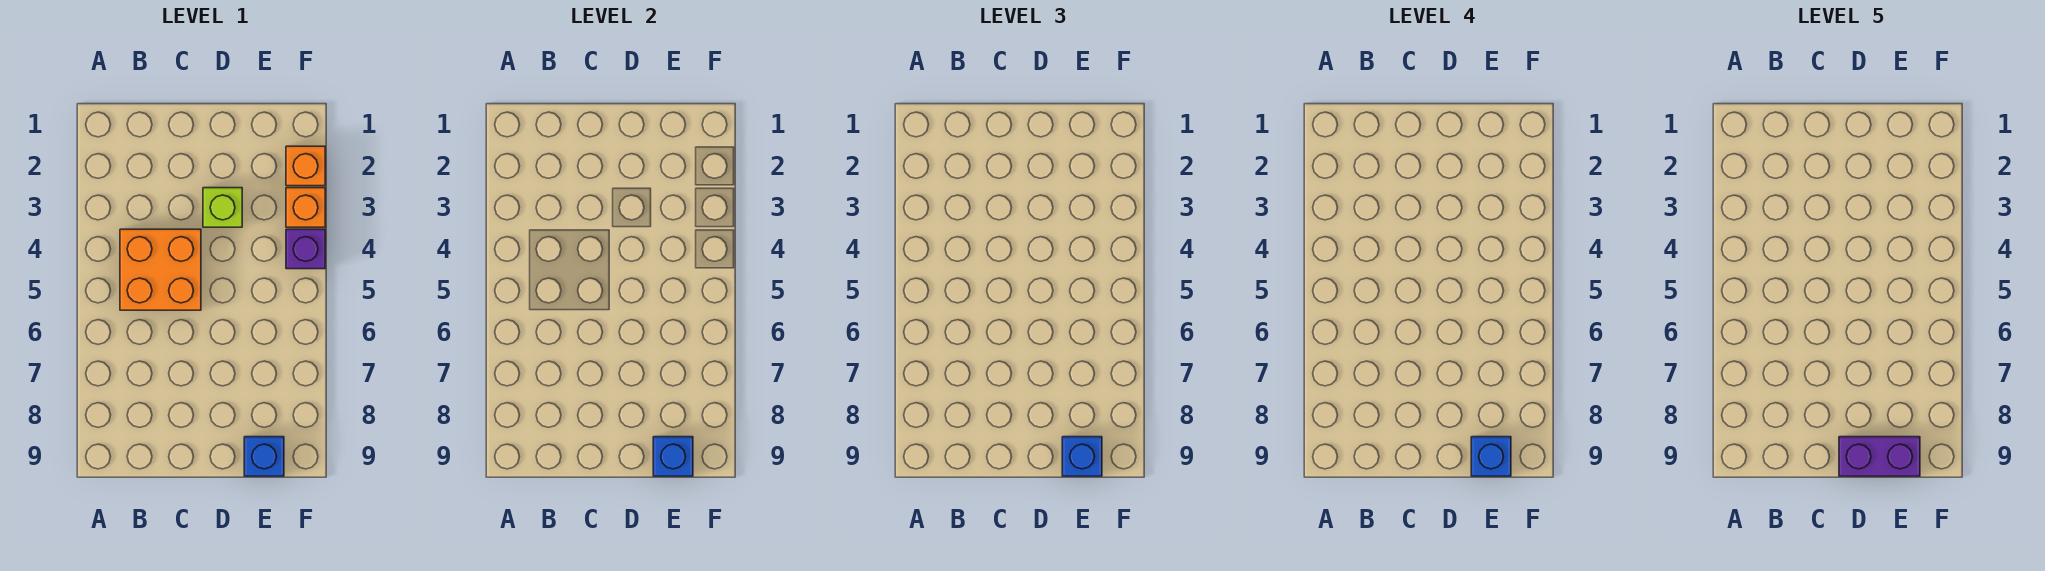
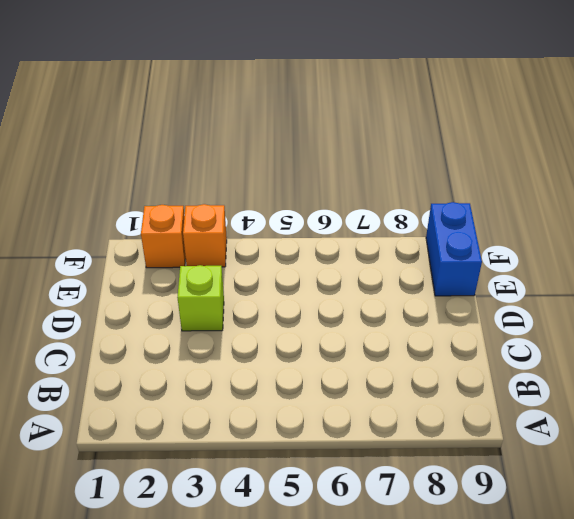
blue brick E9:F9 level 1 -> blue brick E9 level 1
none -> orange brick B4:C5 level 1
none -> purple brick F4 level 1

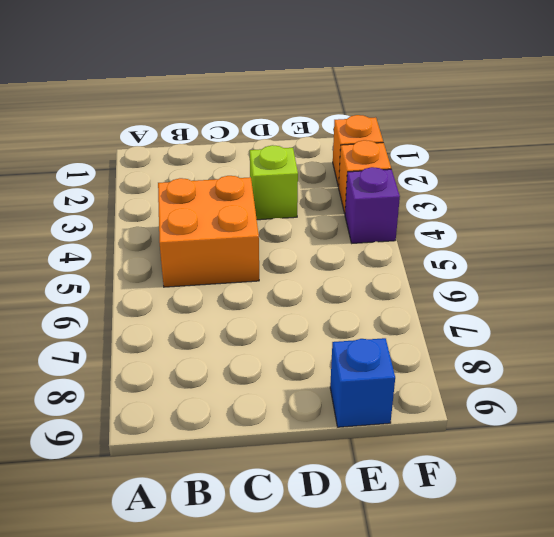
none -> blue brick E9 level 2
none -> blue brick E9 level 3

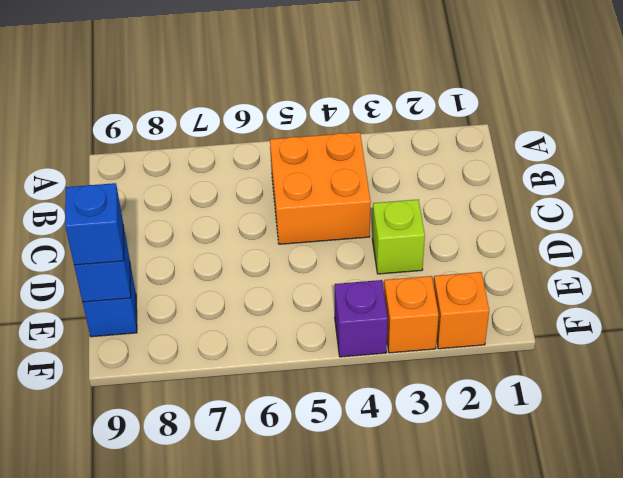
none -> blue brick E9 level 4
none -> purple brick D9:E9 level 5

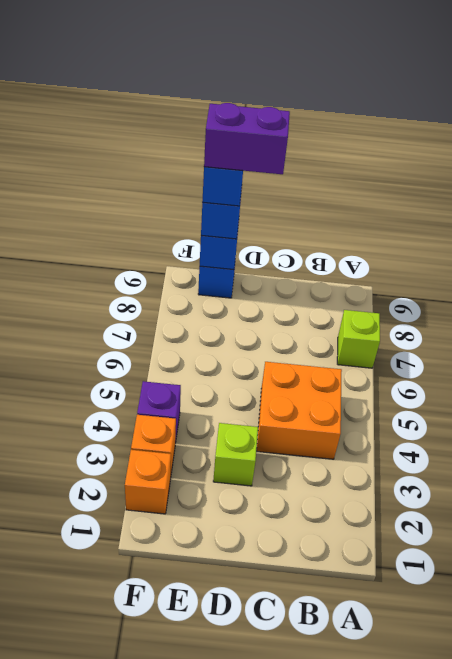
lime brick A7 level 1 -> none

